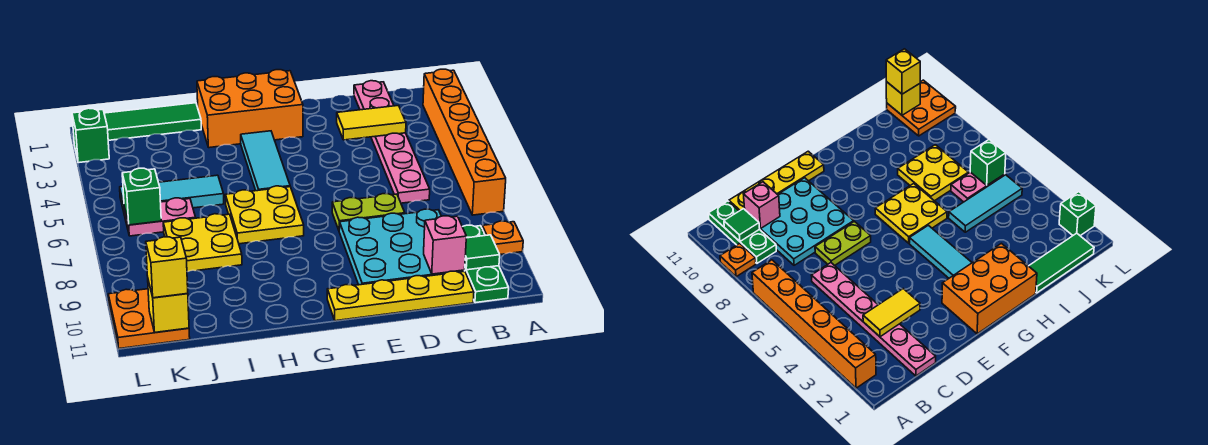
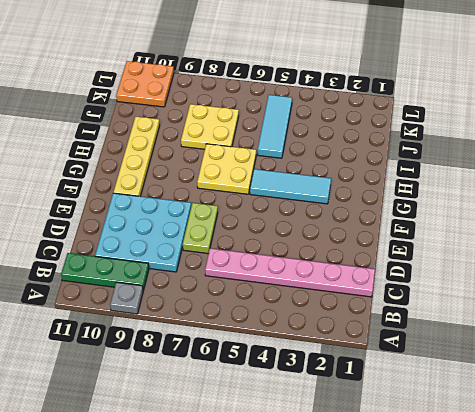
grey plate A9 level 1 -> orange plate A9 level 1
yellow plate F10:I10 level 1 -> yellow plate C11:F11 level 1
none -> orange brick A2:A7 level 1
none -> orange brick F1:H2 level 1
none -> green tile I1:K1 level 1

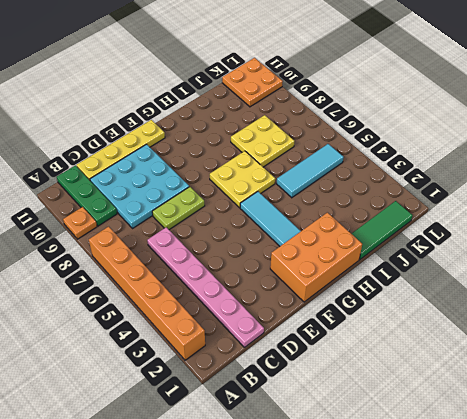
none -> pink plate J6:K6 level 1
none -> green brick L2 level 1
none -> green tile B10 level 2

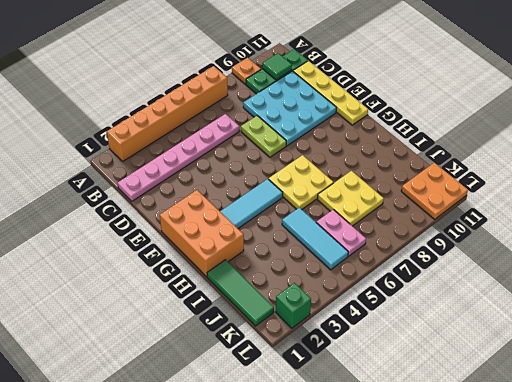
none -> yellow tile C3:D3 level 2
none -> pink brick C10 level 2
none -> green brick K6 level 2

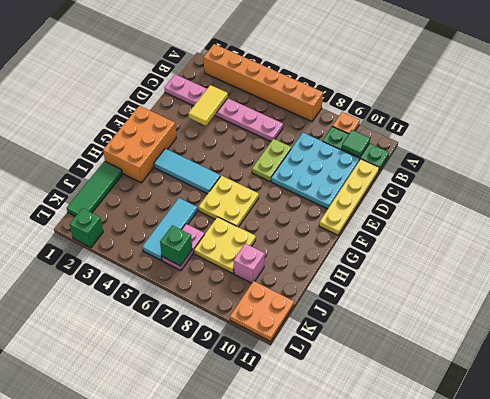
pink brick J9 level 1 -> pink brick C10 level 2
none -> yellow brick K11 level 2
none -> yellow brick K11 level 3

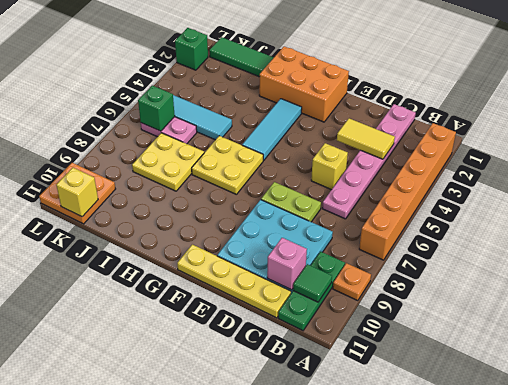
yellow brick D5 level 1 -> yellow brick K11 level 3

